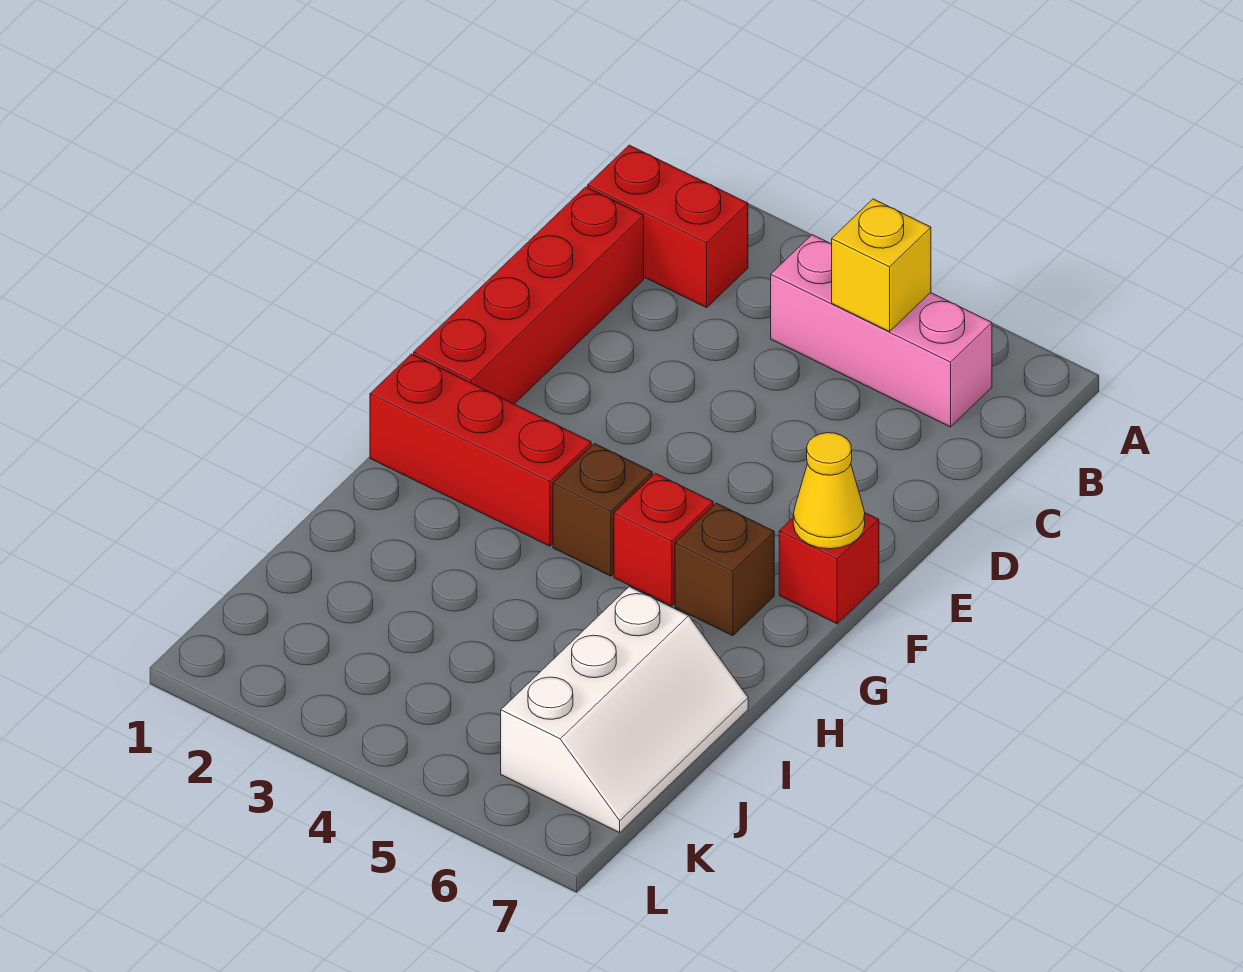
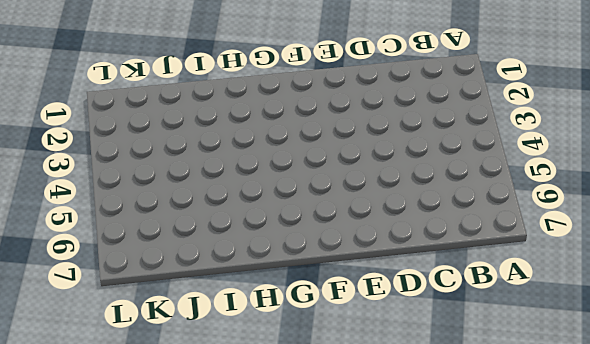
none -> red brick B1:B2 level 1
none -> pink brick B4:B6 level 1

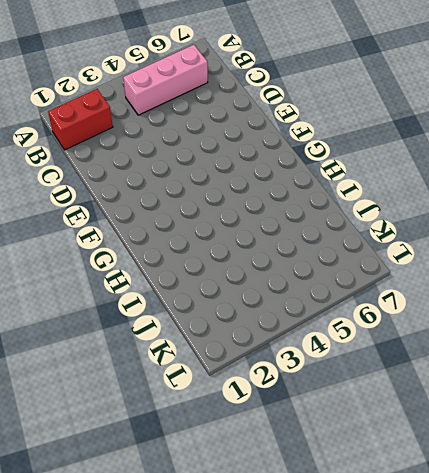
none -> red brick C1:F1 level 1
none -> red brick F7 level 1

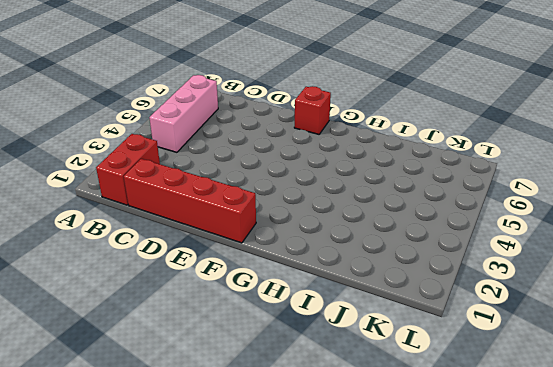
none -> red brick G1:G3 level 1
none -> brown brick G4 level 1

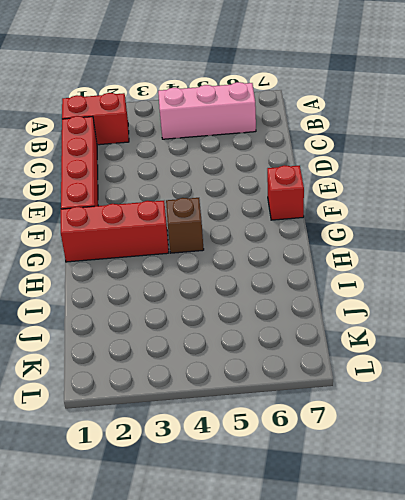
none -> red brick G5 level 1
none -> brown brick G6 level 1

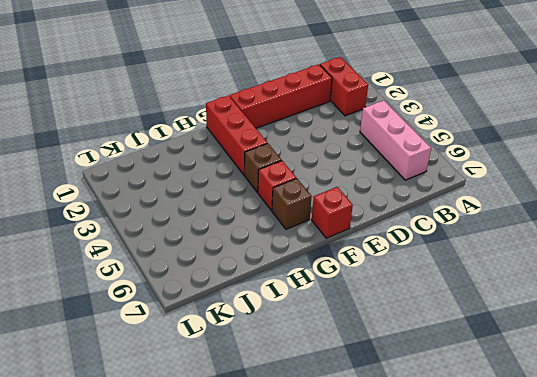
none -> white slope I6:K7 level 1 top 6
none -> yellow brick B5 level 2

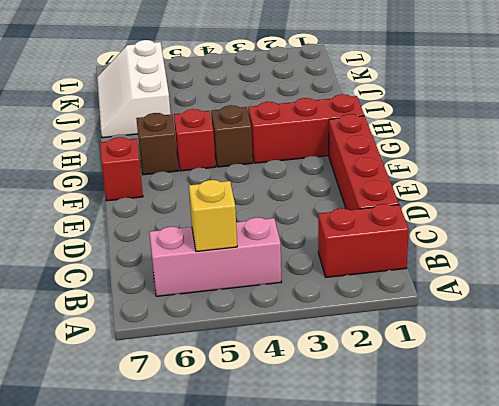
none -> yellow cone F7 level 2

